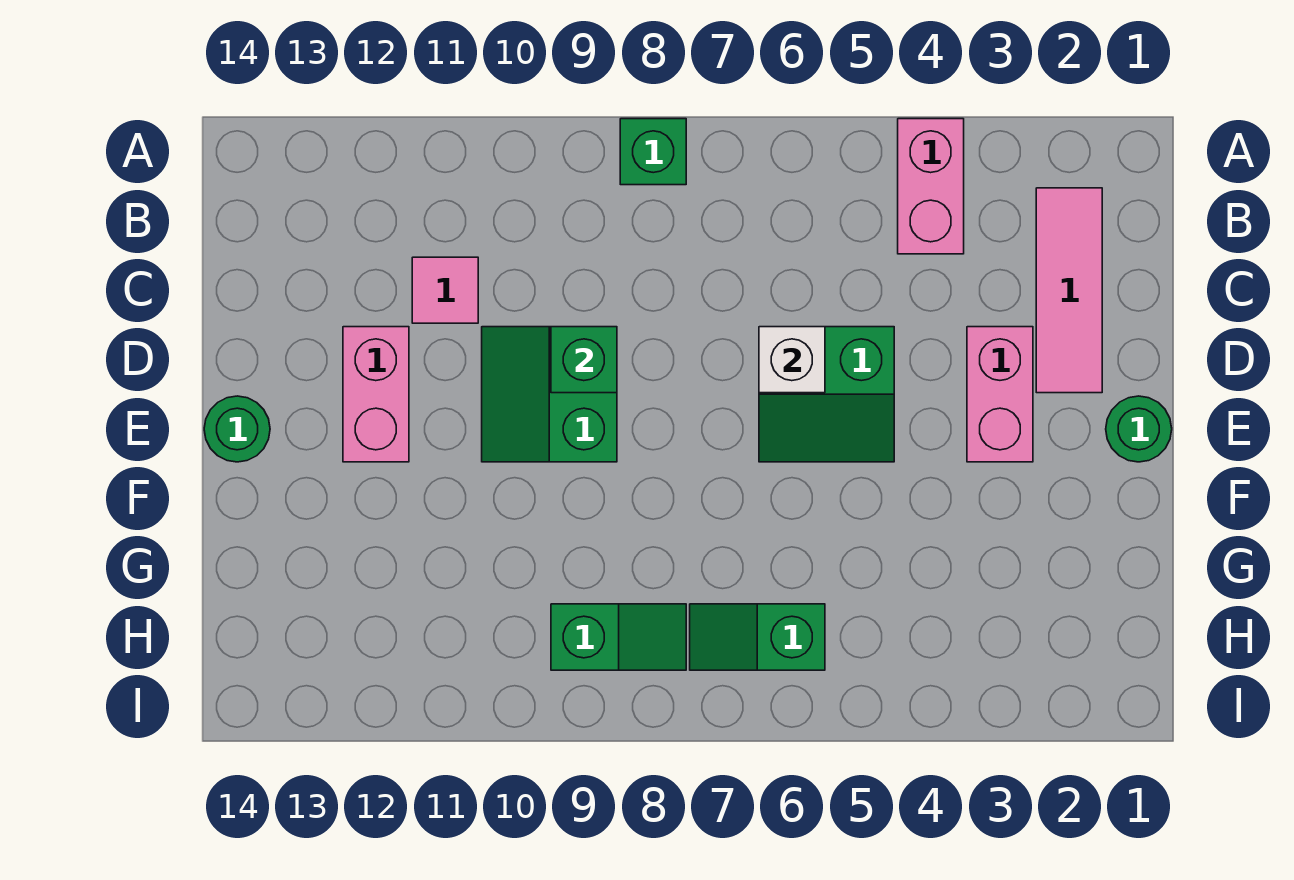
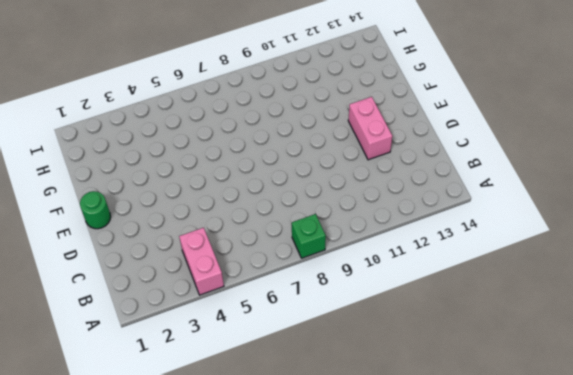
none -> pink tile B2:D2 level 1
none -> pink tile C11 level 1
none -> pink brick D3:E3 level 1

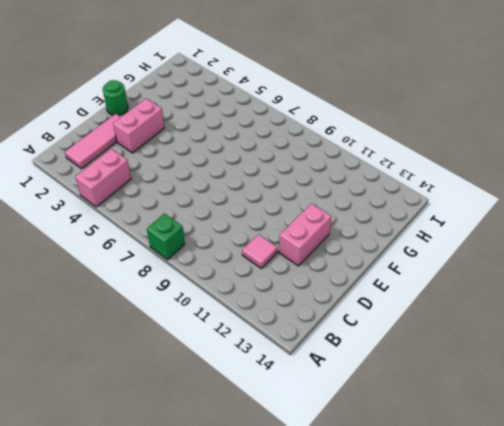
none -> green slope D5:E6 level 1 top D
none -> green slope D9:E10 level 1 top 9
none -> green round brick E14 level 1

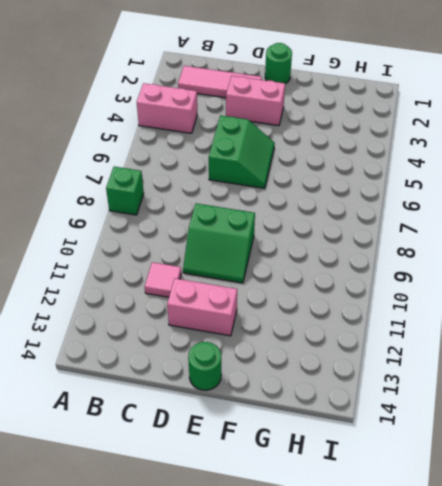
none -> green slope H6:H7 level 1 top 6
none -> green slope H8:H9 level 1 top 9
none -> white brick D6 level 2

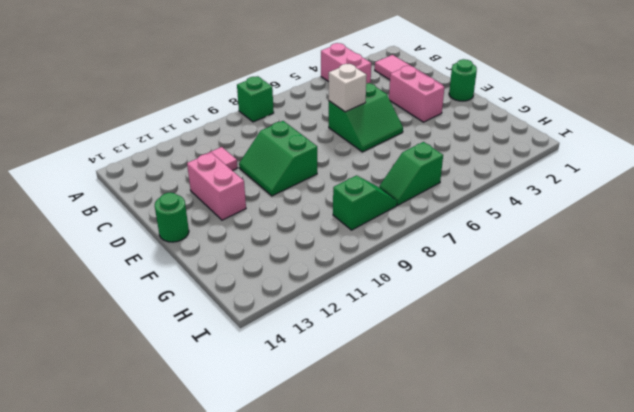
none -> green brick D9 level 2

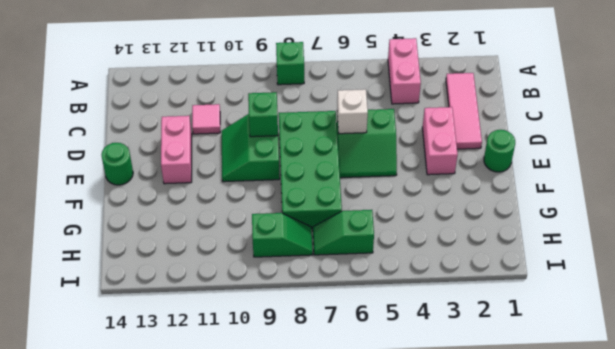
green brick D7:G8 level 1 -> none

